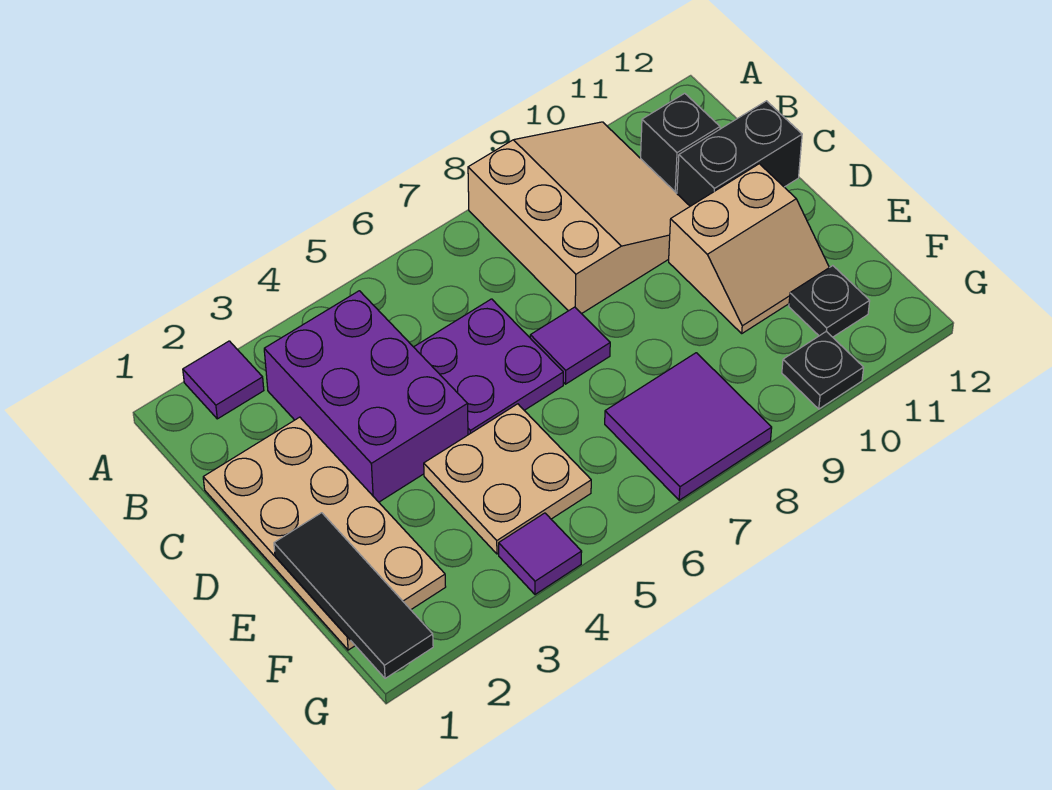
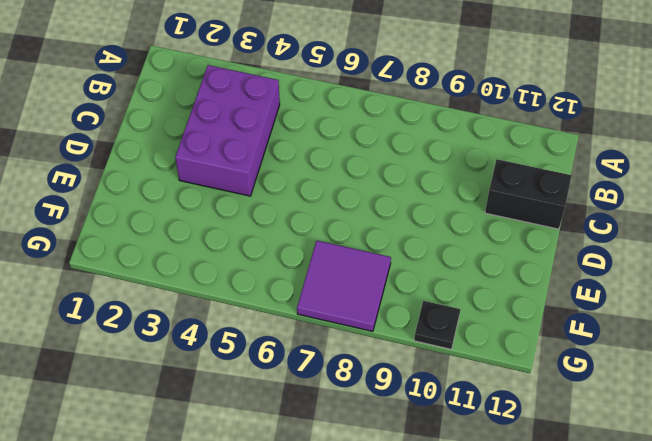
none -> purple tile A2 level 1
none -> tan slope A8:C10 level 1 top 8
none -> black brick B11 level 1

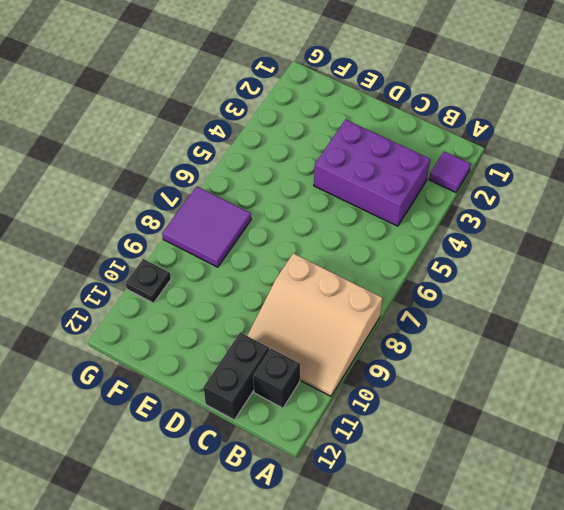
none -> tan plate C1:F2 level 1
none -> purple plate C5:D6 level 1
none -> purple tile D7 level 1

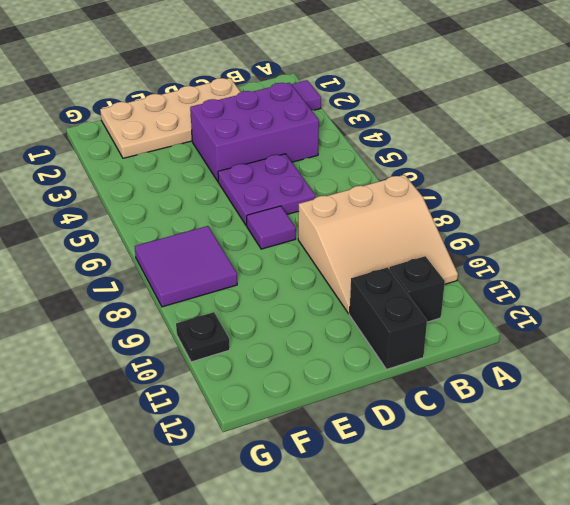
none -> tan slope D10:E11 level 1 top D
none -> tan plate E4:F5 level 1
none -> black plate F11 level 1

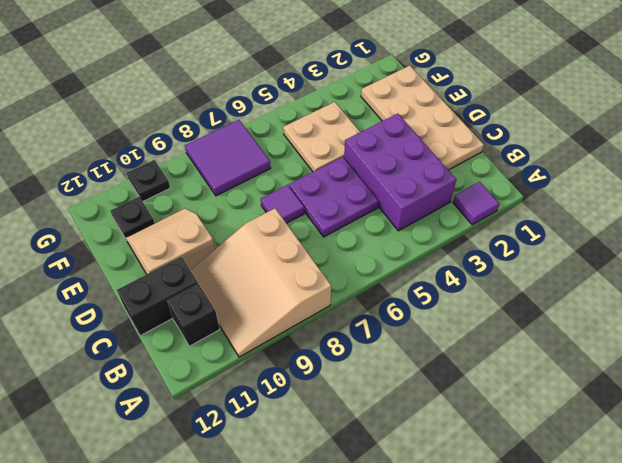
none -> purple tile G4 level 1
none -> black tile E1:G1 level 2

